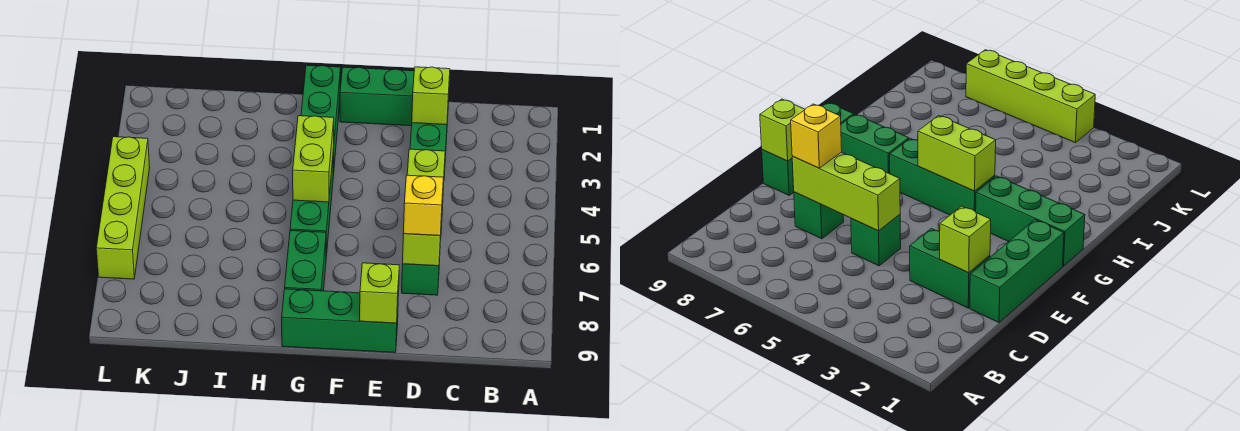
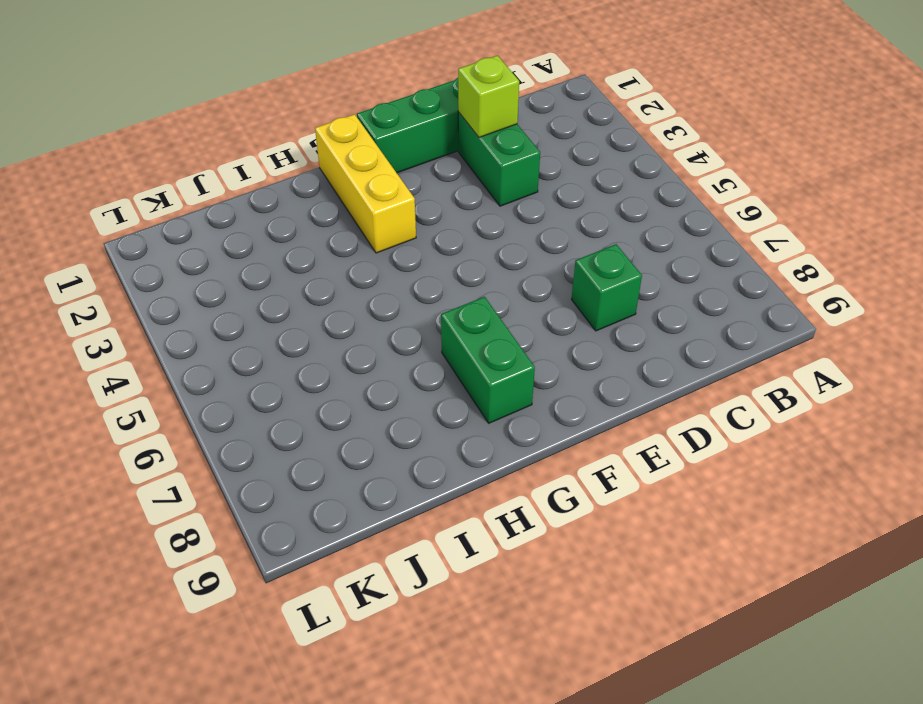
yellow brick G1:G3 level 1 -> green brick G1:G3 level 1
none -> green brick D5 level 1
none -> green brick E9:G9 level 1
none -> green brick G4:G6 level 1

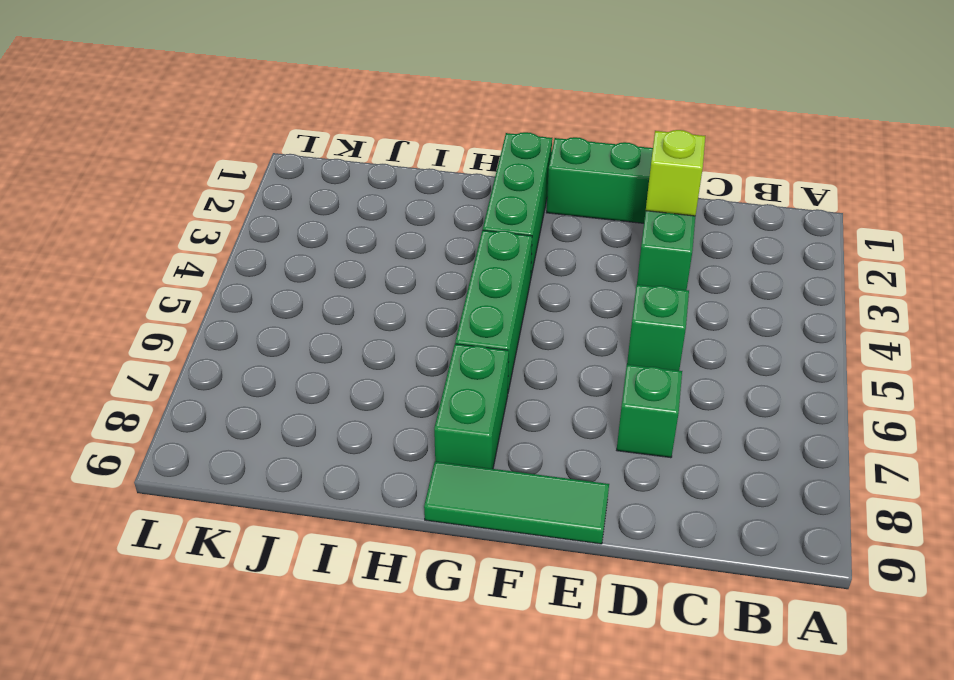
green tile E9:G9 level 1 -> green brick E9:G9 level 1
none -> lime brick L4:L7 level 1
none -> lime brick D5:D7 level 2
none -> lime brick E9 level 2

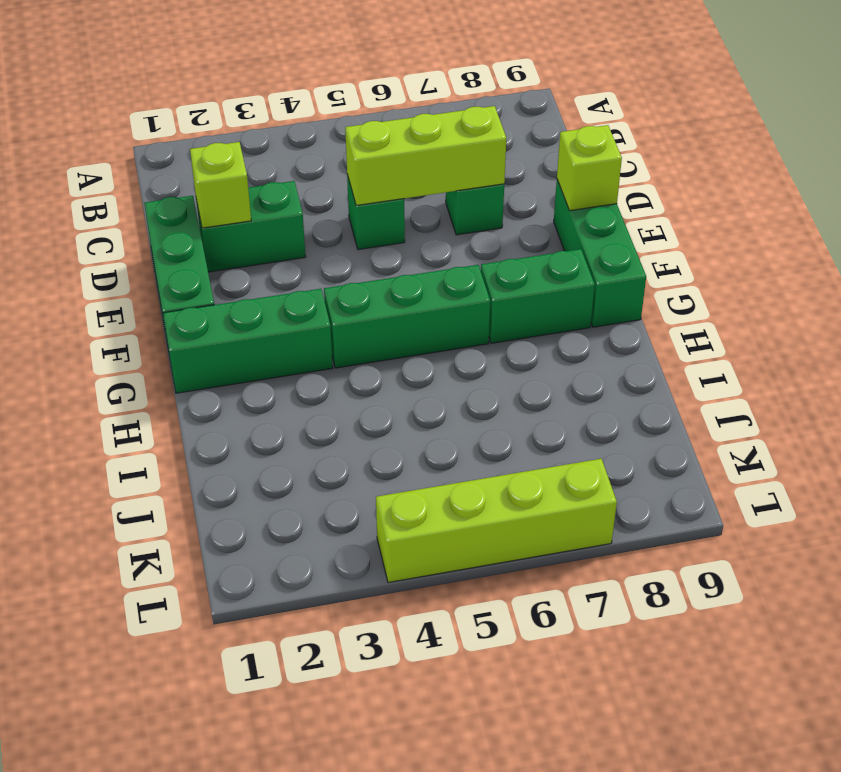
none -> lime brick G4:G5 level 2
none -> yellow brick D7 level 3

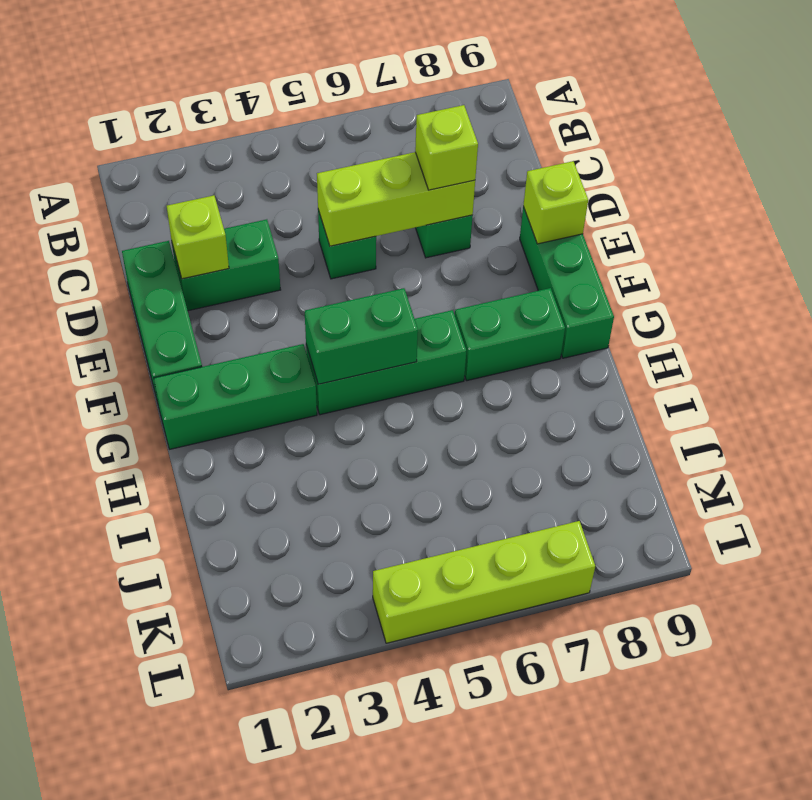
lime brick D7 level 3 -> yellow brick D7 level 3
green brick G4:G5 level 2 -> lime brick G4:G5 level 2

